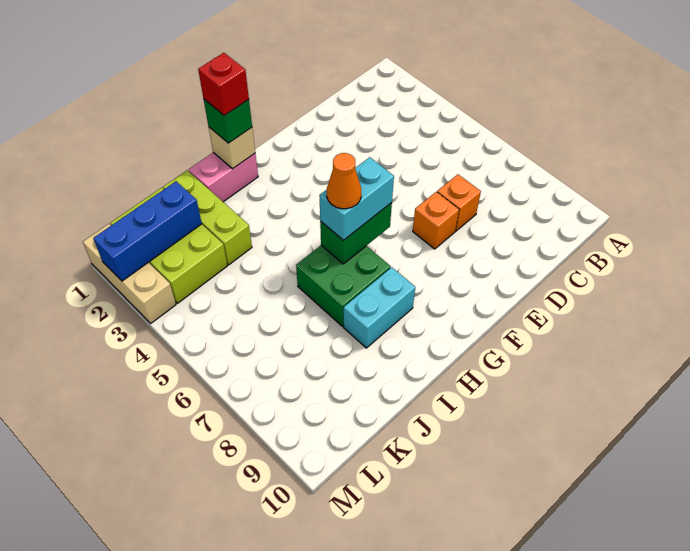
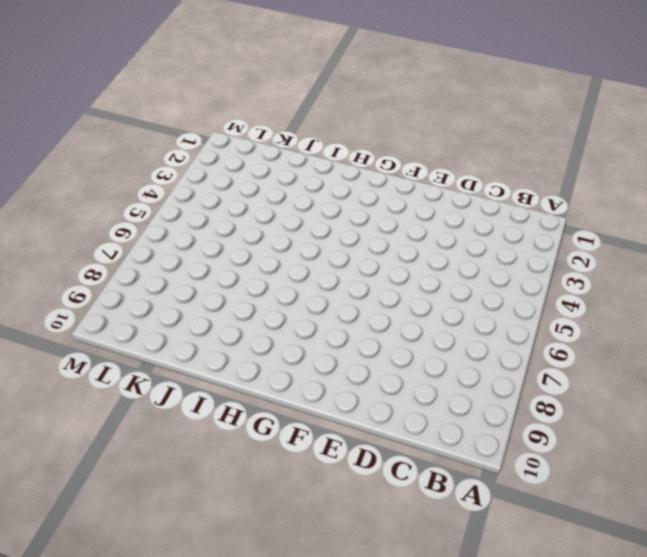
none -> orange brick D7 level 1
none -> orange brick E7 level 1
none -> pink brick H1:I1 level 1

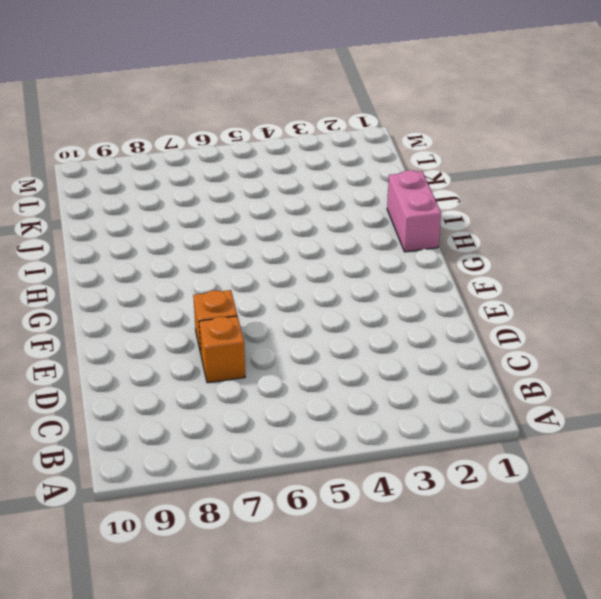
none -> green brick H6:I7 level 1
none -> cyan brick H8:I8 level 1
none -> lime brick J1:J3 level 1

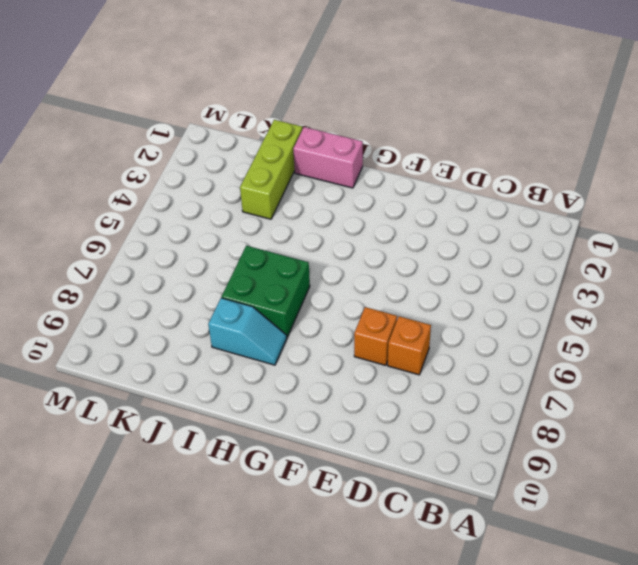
cyan slope H8:I8 level 1 top I -> cyan brick H8:I8 level 1
none -> lime brick K1:L3 level 1
none -> tan brick M1:M3 level 1
none -> green brick G6:H6 level 2

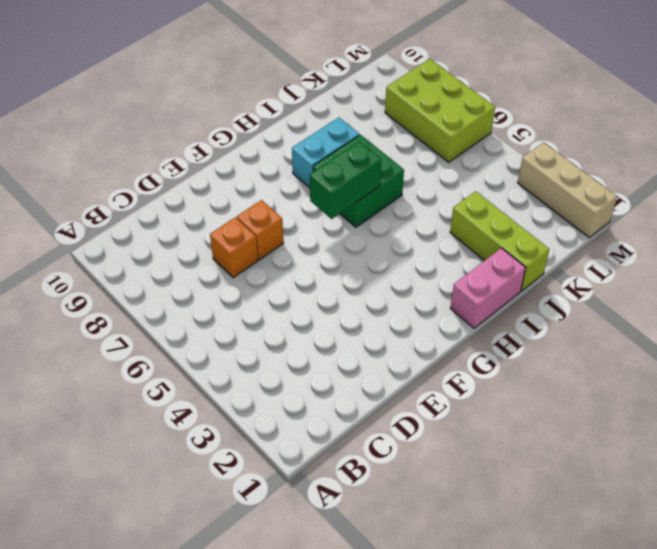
lime brick L6:M8 level 1 -> lime brick K1:L3 level 1
none -> tan brick H1 level 2
none -> blue brick K2:M2 level 2
none -> cyan brick G6:H6 level 3

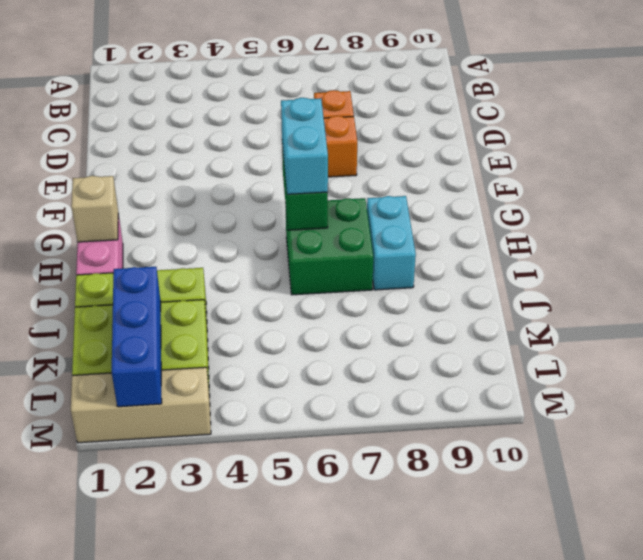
none -> green brick H1 level 3
none -> red brick H1 level 4
none -> orange cone H6 level 4

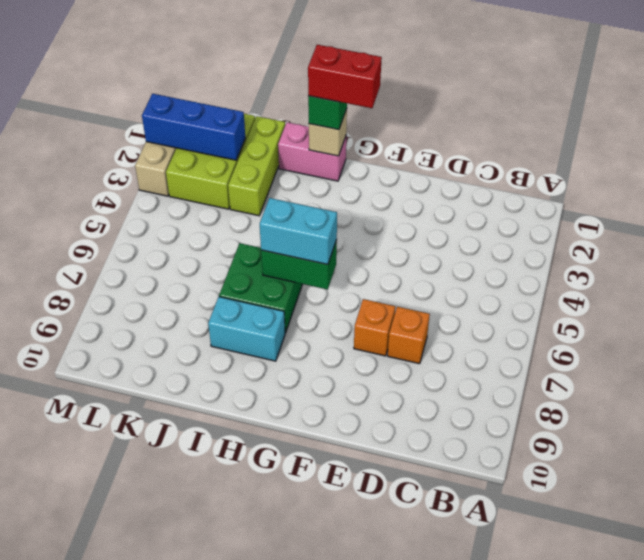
red brick G1:H1 level 4 -> red brick H1 level 4
none -> orange cone H6 level 4

